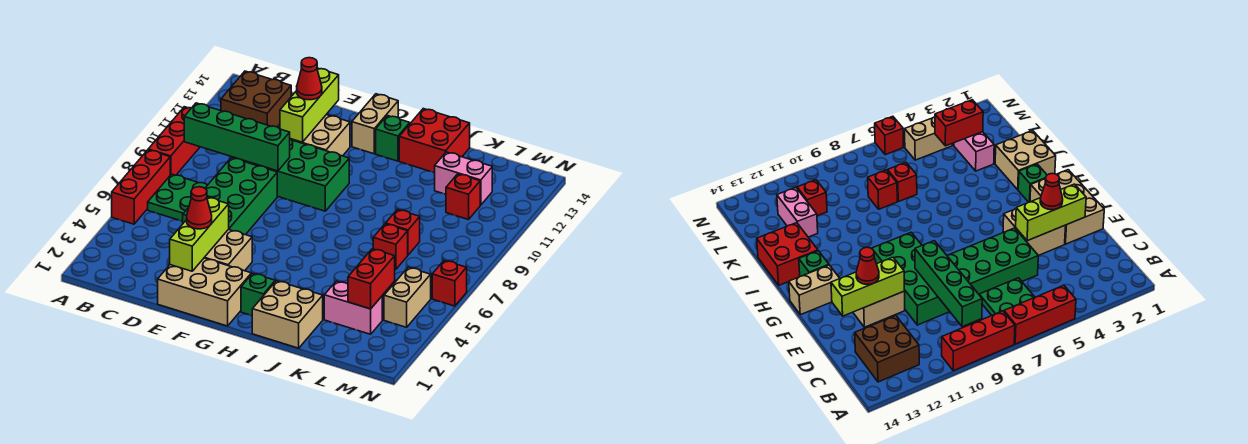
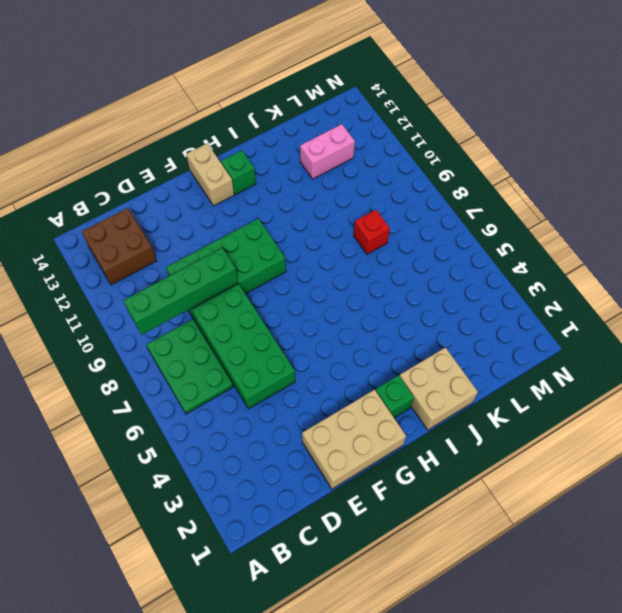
green plate B6:C8 level 1 -> green plate B6:C7 level 1
none -> red brick A5:A7 level 1
none -> red brick A8:A10 level 1
none -> tan brick E3:F4 level 1

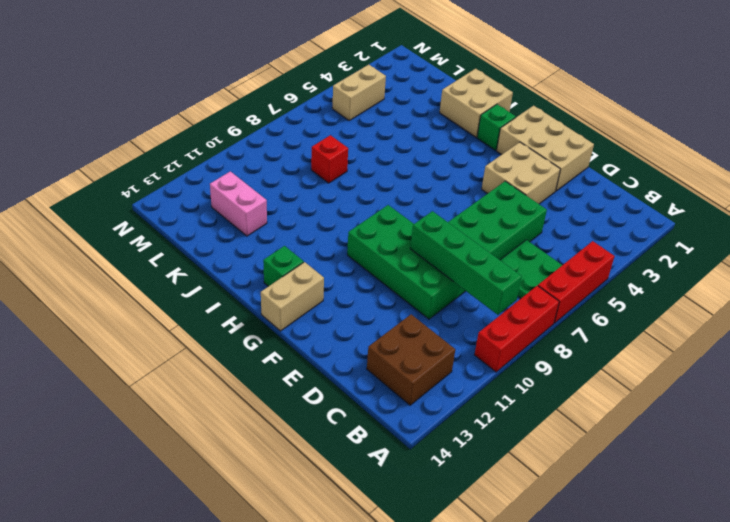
none -> tan brick E11:F12 level 1
none -> red brick I13:J14 level 1
none -> pink brick K3:L3 level 1

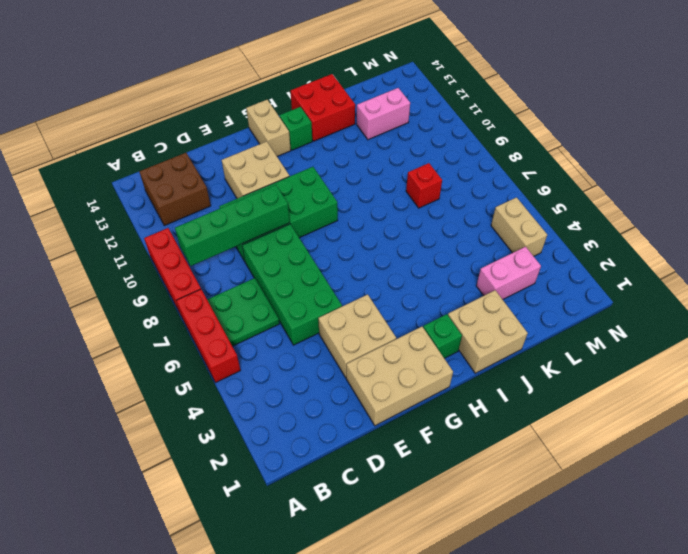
none -> red brick K7 level 1
none -> red brick L11 level 1
none -> red brick N6 level 1

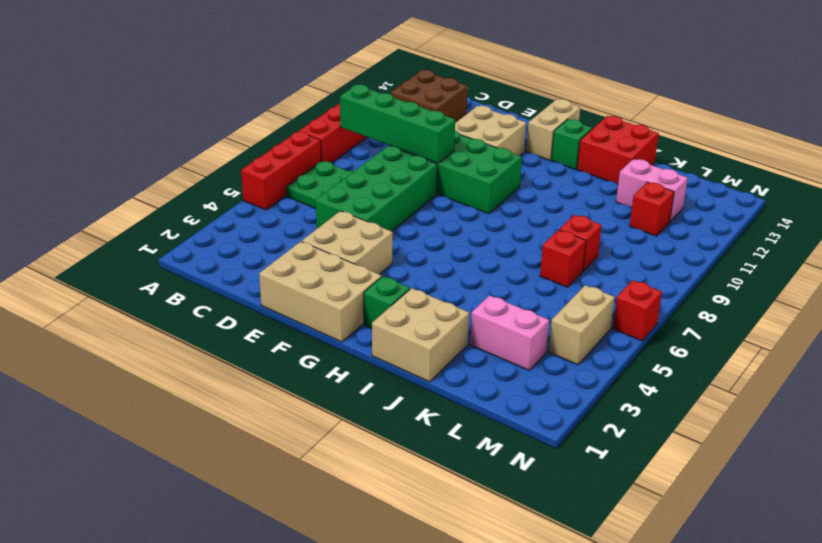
none -> lime brick E2:E4 level 2
none -> lime brick E11:E13 level 2
none -> red brick L3:L4 level 2

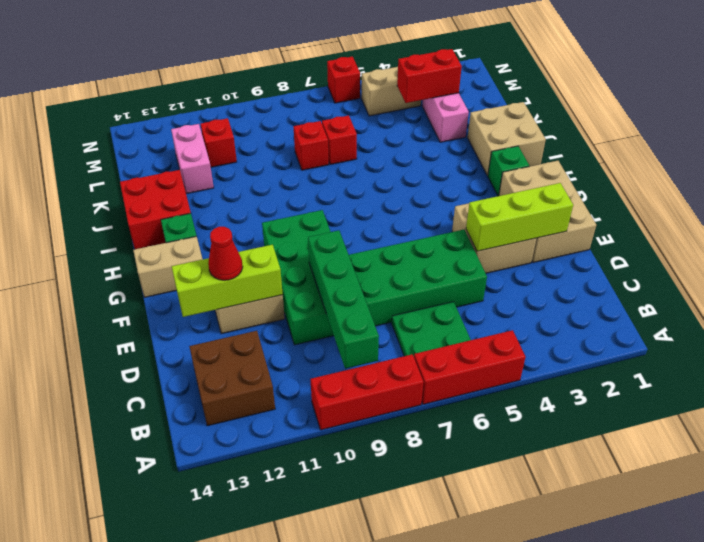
none -> red cone E3 level 3

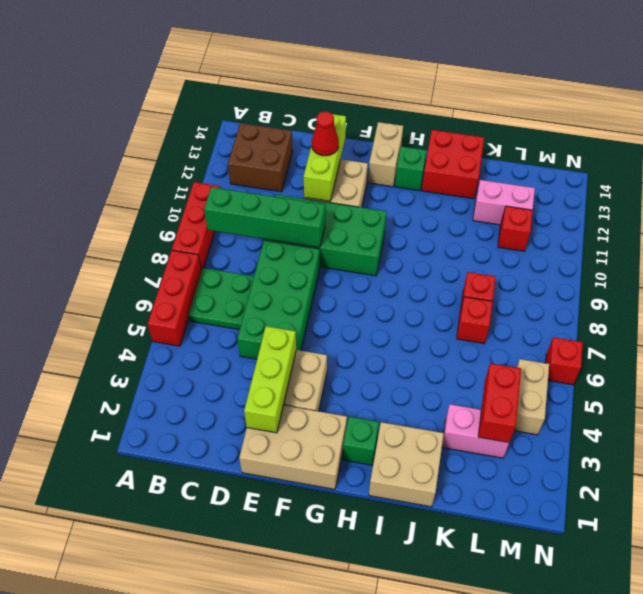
none -> red cone E3 level 3

